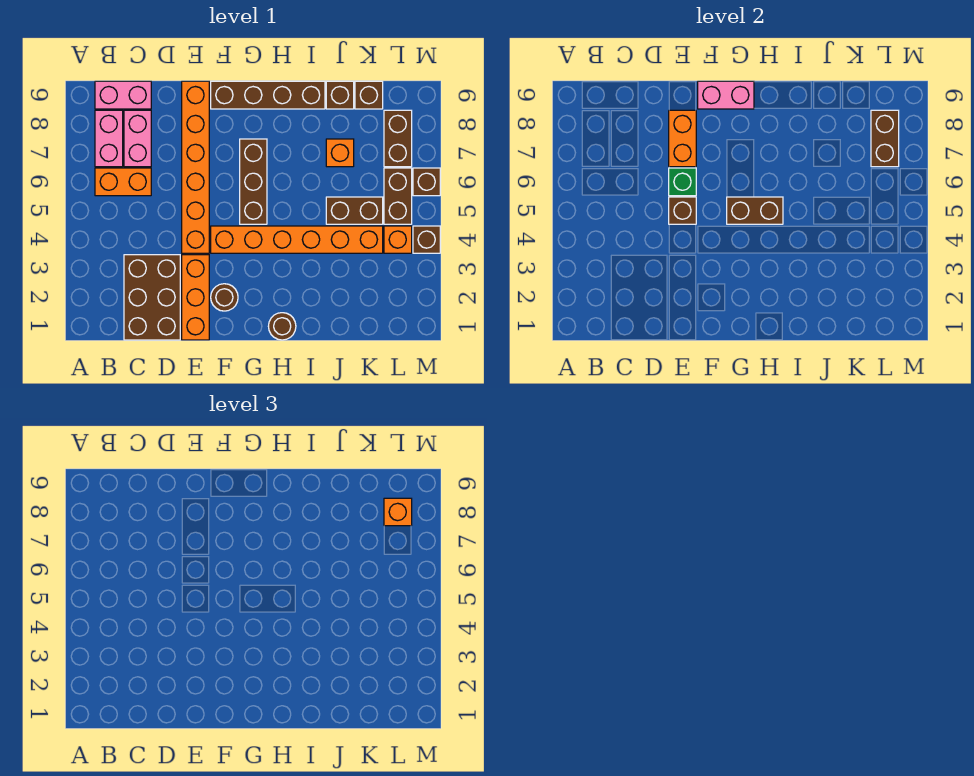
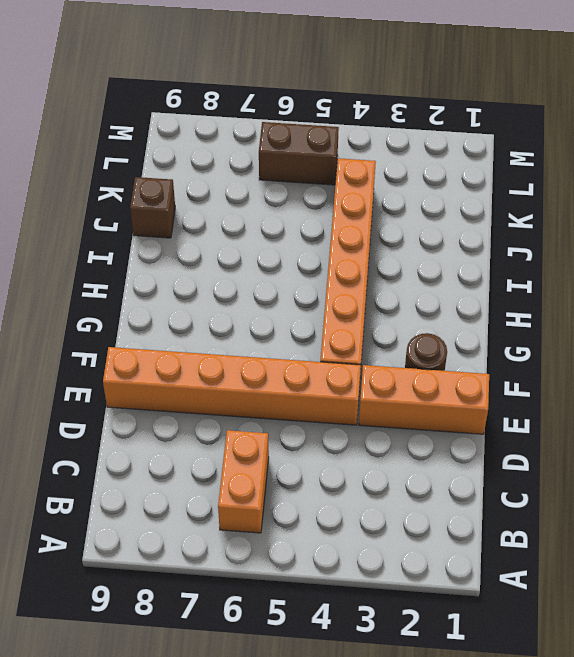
none -> pink brick B7:B8 level 1
none -> pink brick B9:C9 level 1
none -> brown brick C1:D3 level 1

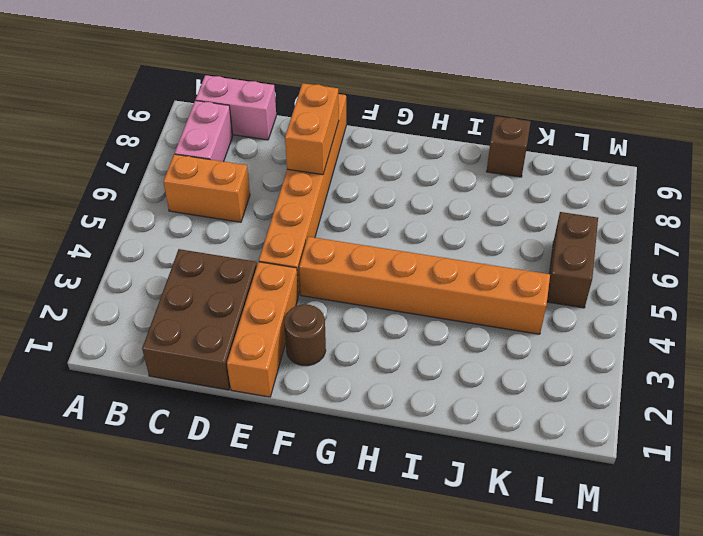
none -> pink brick C7:C8 level 1
none -> brown brick F9:I9 level 1
none -> brown brick G5:G7 level 1

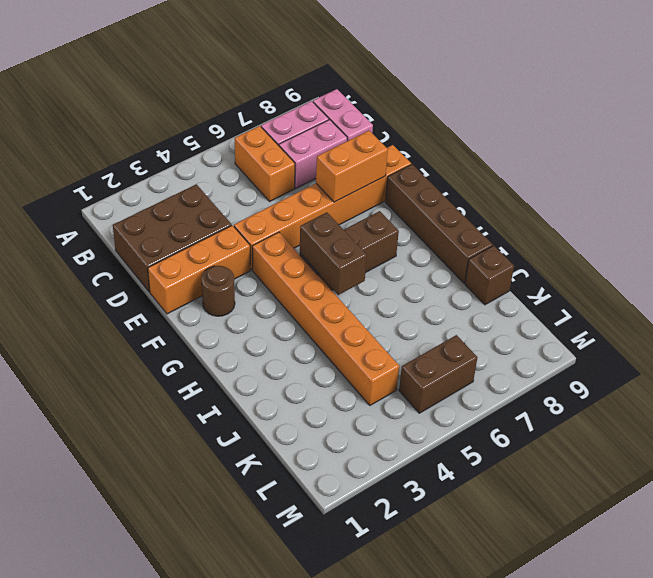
none -> brown round brick H1 level 1
none -> brown brick J5:K5 level 1
none -> orange brick J7 level 1

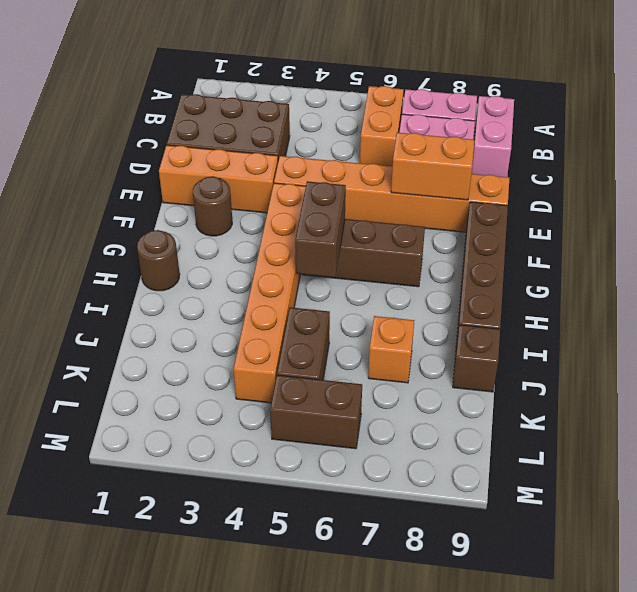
none -> brown brick K9 level 1
none -> orange brick L4 level 1
none -> brown brick L7:L8 level 1

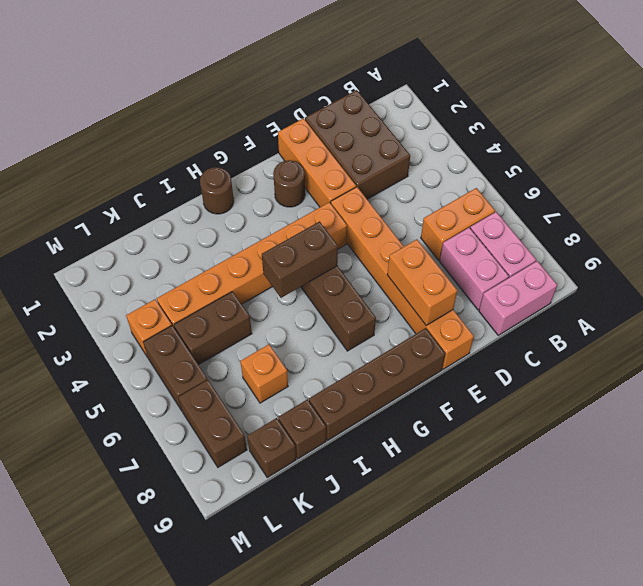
none -> brown brick M4 level 1
none -> brown brick M6 level 1
none -> brown brick E5 level 2

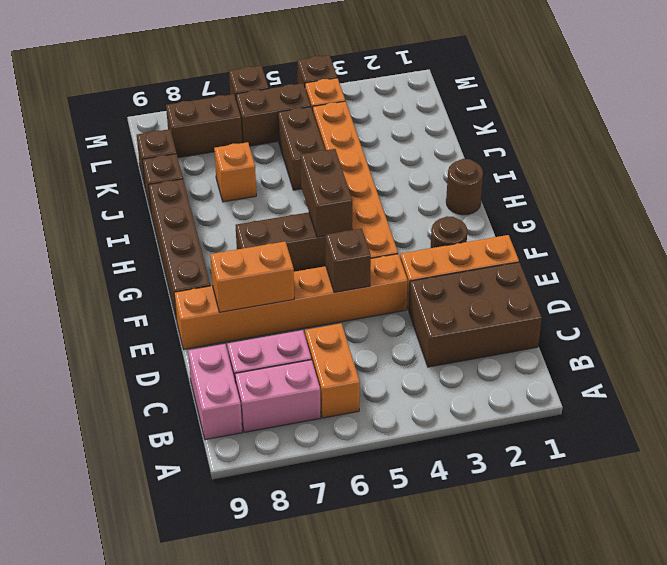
none -> green brick E6 level 2
none -> pink brick F9:G9 level 2
none -> brown brick L7:L8 level 2

